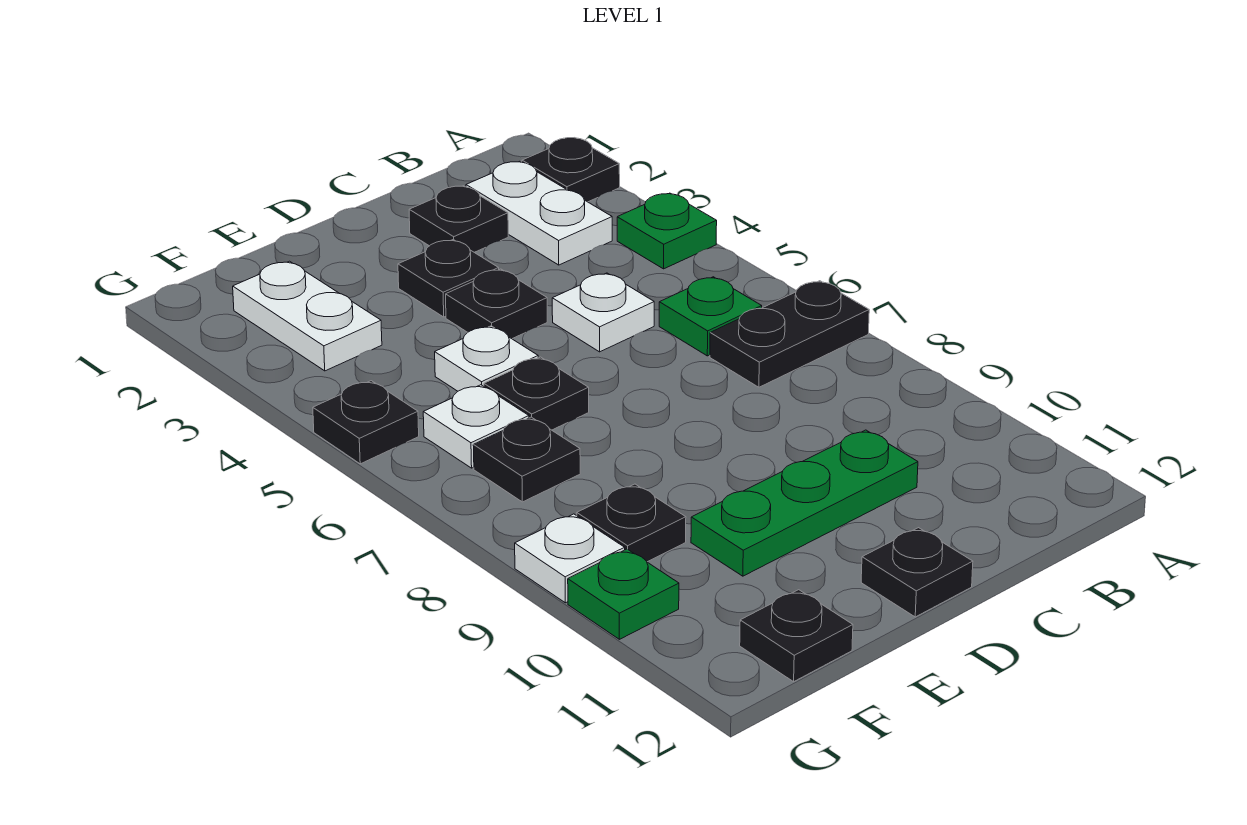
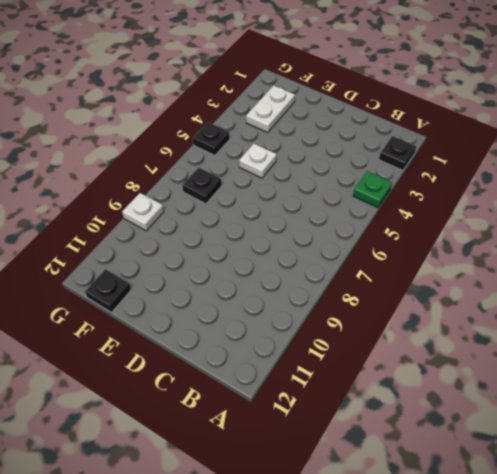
none -> black plate A7:B7 level 1
none -> white plate B2:B3 level 1
none -> green plate B6 level 1

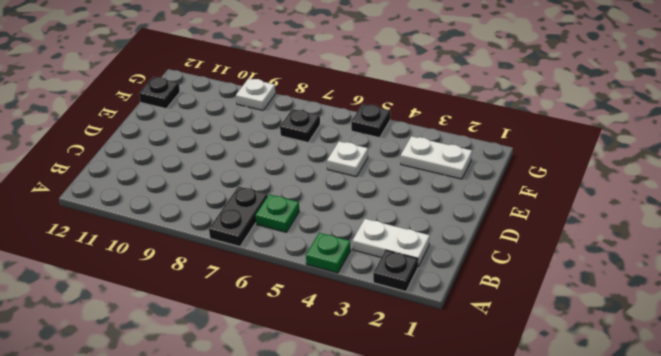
none -> black plate C2 level 1
none -> white plate C5 level 1
none -> green plate C10:E10 level 1

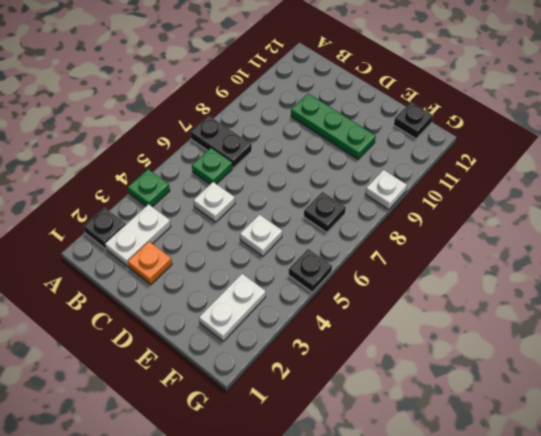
orange plate C2 level 1 -> black plate C2 level 1
none -> black plate D3 level 1
none -> black plate D4 level 1
none -> black plate D12 level 1

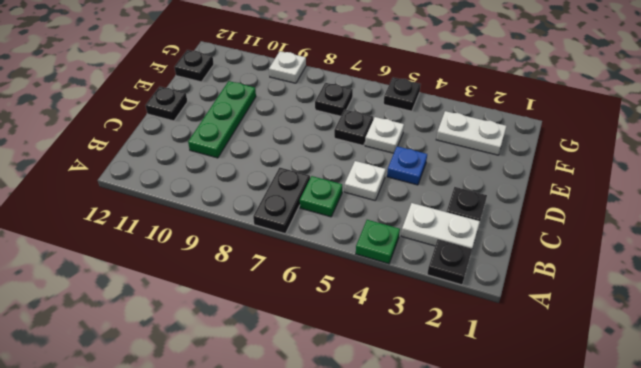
blue plate D4 level 1 -> black plate D4 level 1
none -> black plate D3 level 1
none -> white plate F6 level 1
none -> black plate F9 level 1

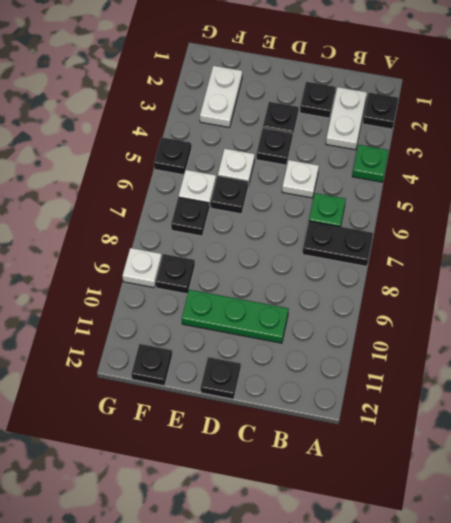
none -> green plate G10 level 1

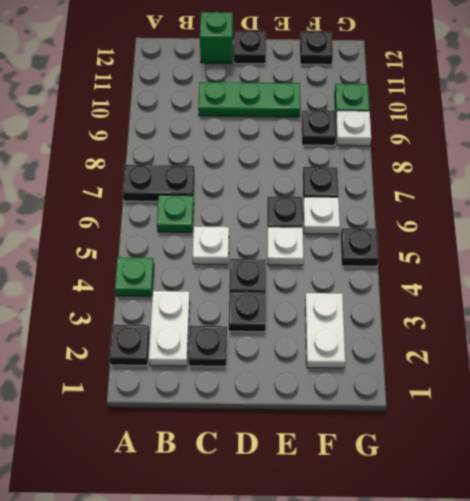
green brick C12 level 1 -> none

